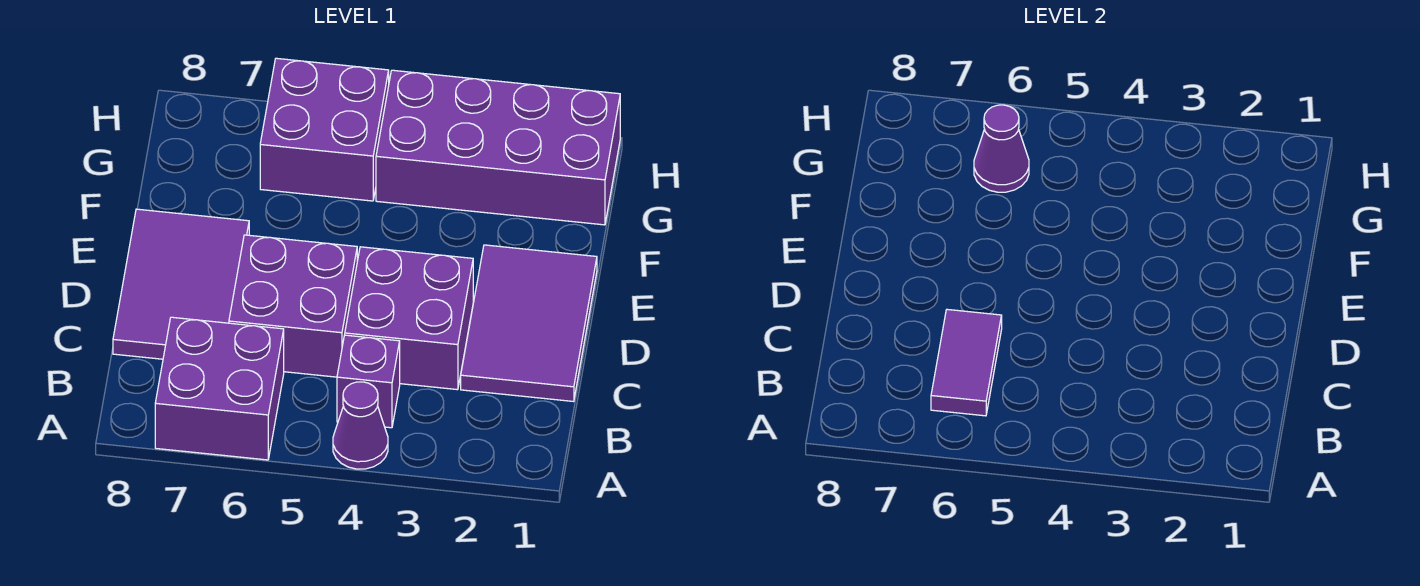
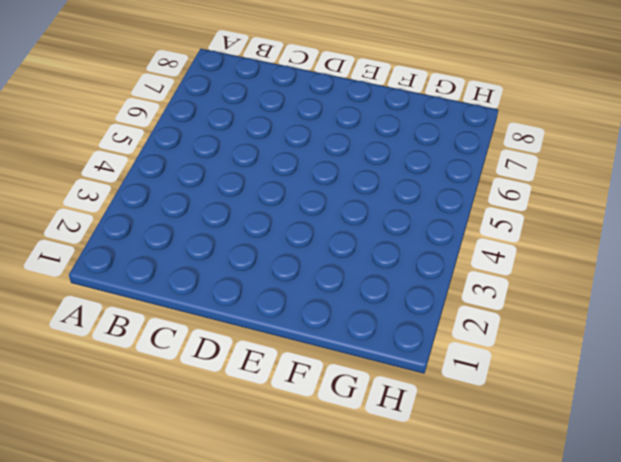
none -> purple cone A4 level 1
none -> purple brick A6:B7 level 1

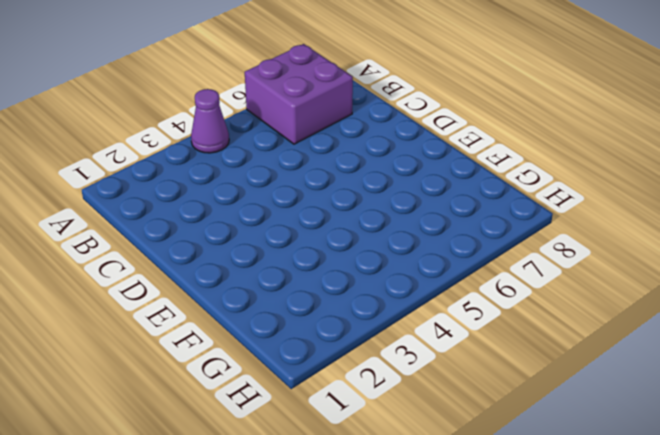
none -> purple brick B4 level 1
none -> purple tile C1:E2 level 1

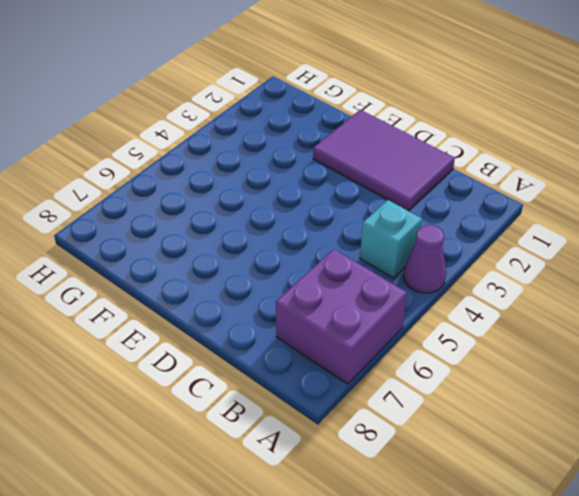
cyan brick B4 level 1 -> purple brick B4 level 1
none -> purple brick C3:D4 level 1
none -> purple brick C5:D6 level 1

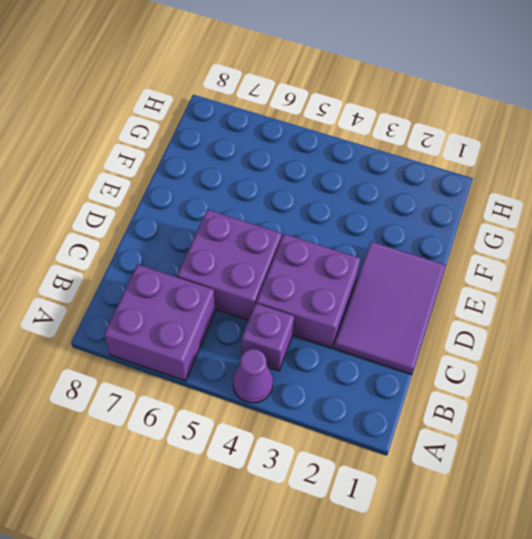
none -> purple tile C7:E8 level 1
none -> purple brick G1:H4 level 1

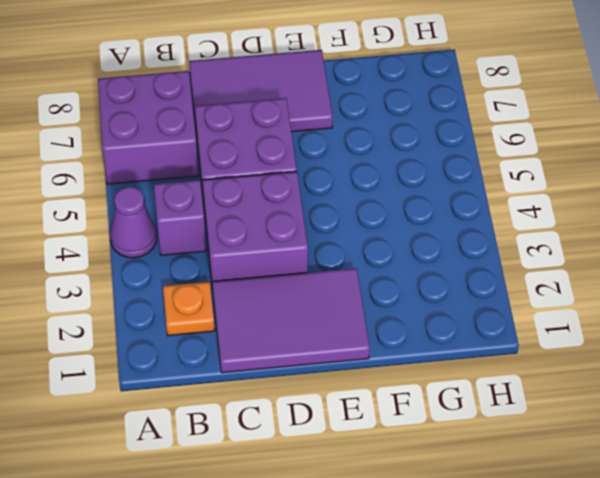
orange plate B2 level 1 -> none
none -> purple brick G1:H4 level 1
none -> purple brick G5:H6 level 1

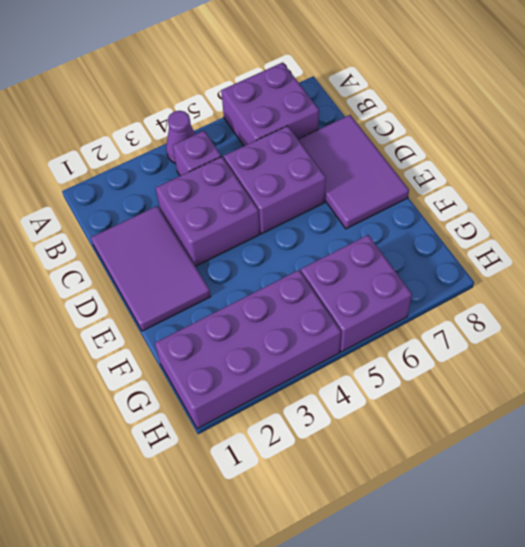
none -> purple tile B6:C6 level 2
none -> purple cone G6 level 2

